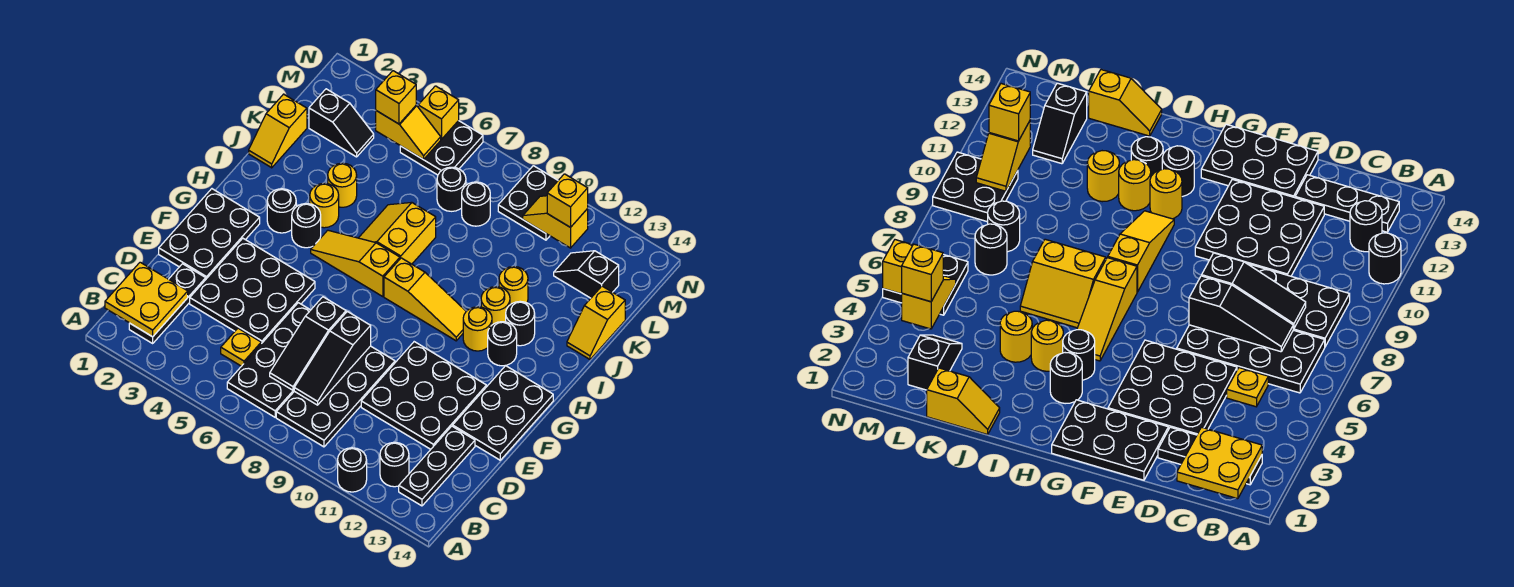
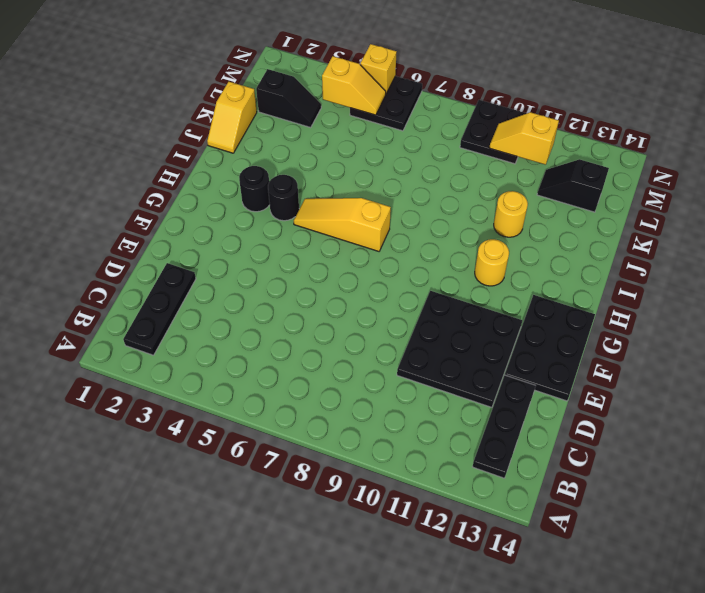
none -> black round brick A11 level 1
none -> black plate B6:E7 level 1
none -> black plate B8:E9 level 1
none -> black round brick B12 level 1

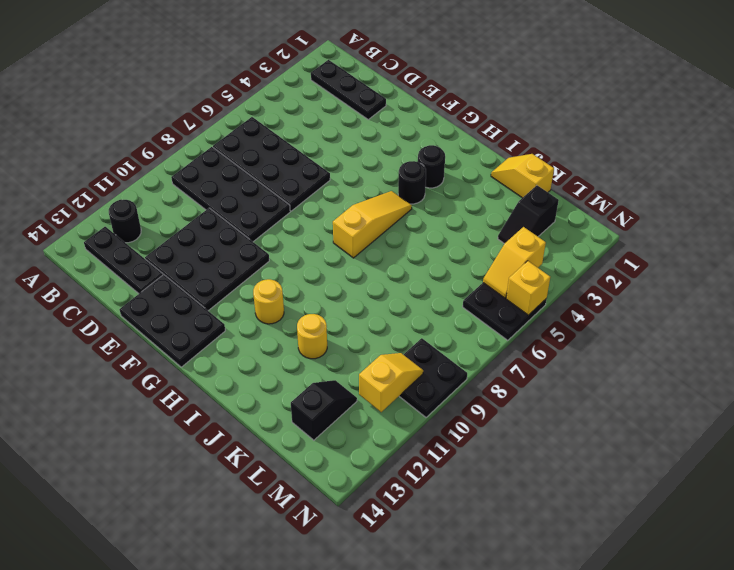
none -> black round brick A11 level 1
none -> yellow plate C5 level 1
none -> black plate D3:F5 level 1
none -> black plate E1:G2 level 1

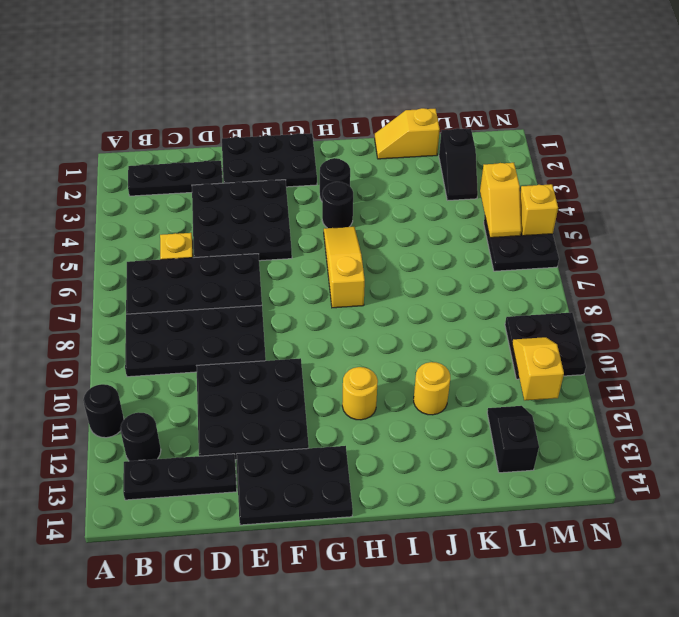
none -> yellow slope H8:H10 level 1 top 8
none -> black round brick H12 level 1
none -> yellow round brick I4 level 1
none -> yellow slope I6:J7 level 1 top 7

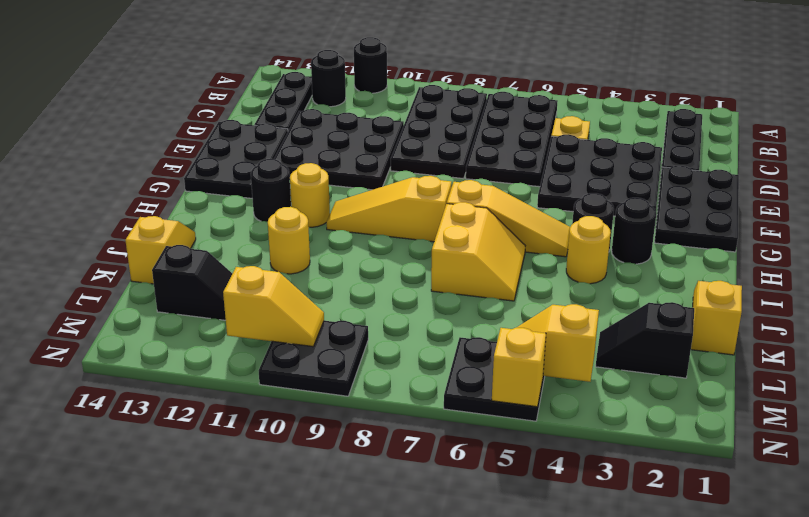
none -> yellow round brick I11 level 1
none -> black round brick I12 level 1
none -> yellow round brick J4 level 1
none -> black round brick L7 level 1

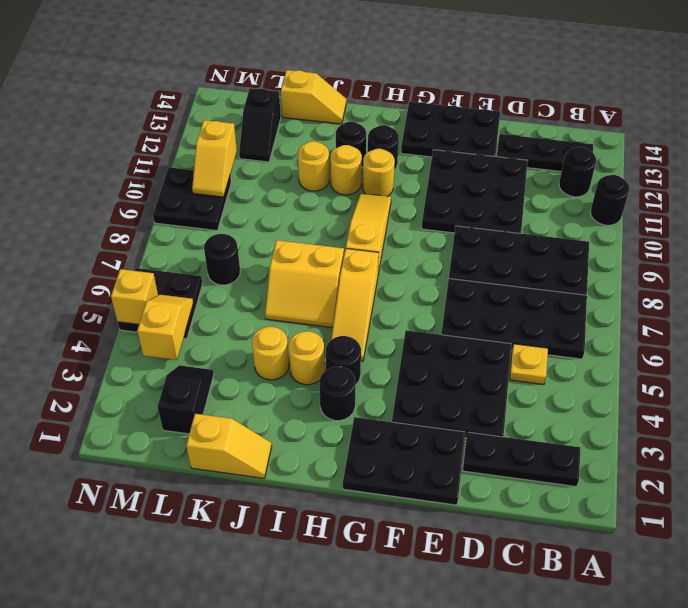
none -> black round brick L8 level 1
none -> yellow plate B1:C2 level 2
none -> black slope C7:E7 level 2 top E
none -> black slope C8:E8 level 2 top E

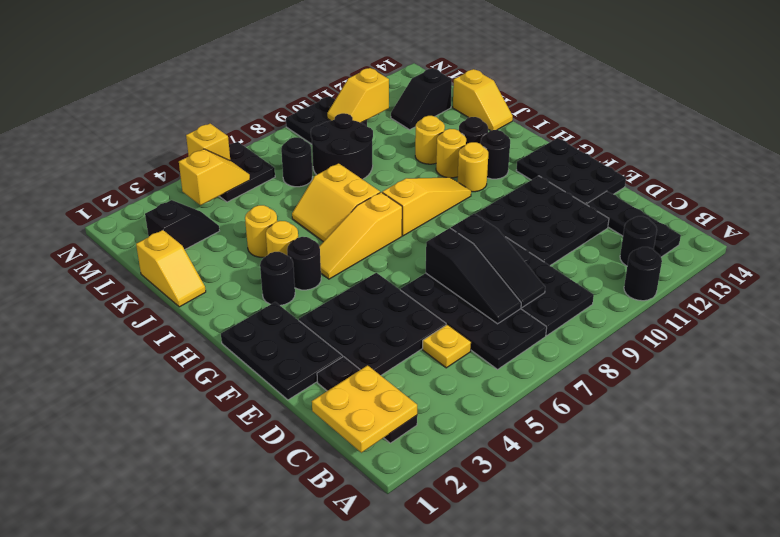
black round brick K8:L9 level 1 -> black round brick L8 level 1
none -> yellow brick M4 level 3
none -> yellow brick M11 level 3

